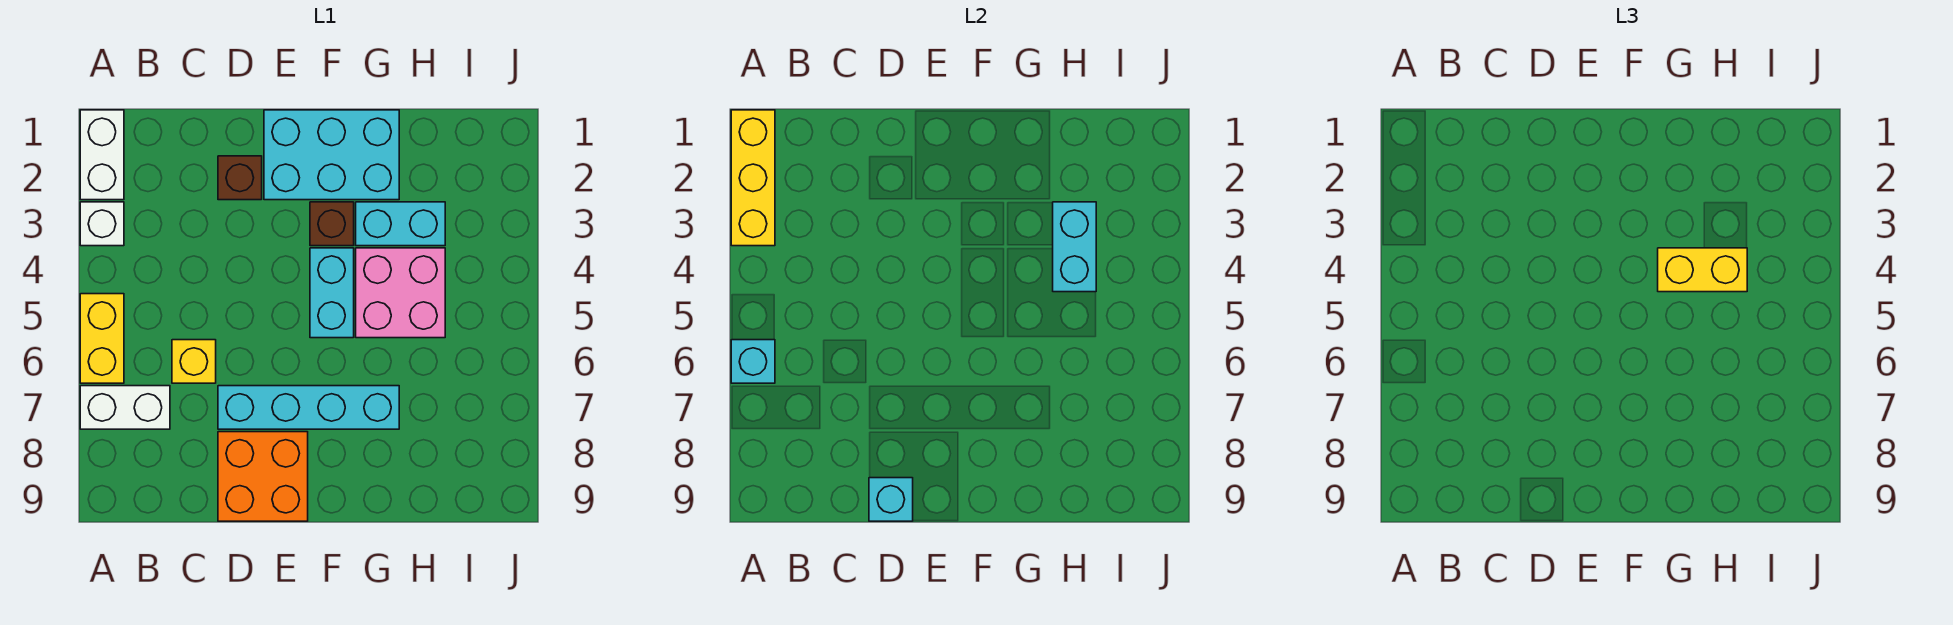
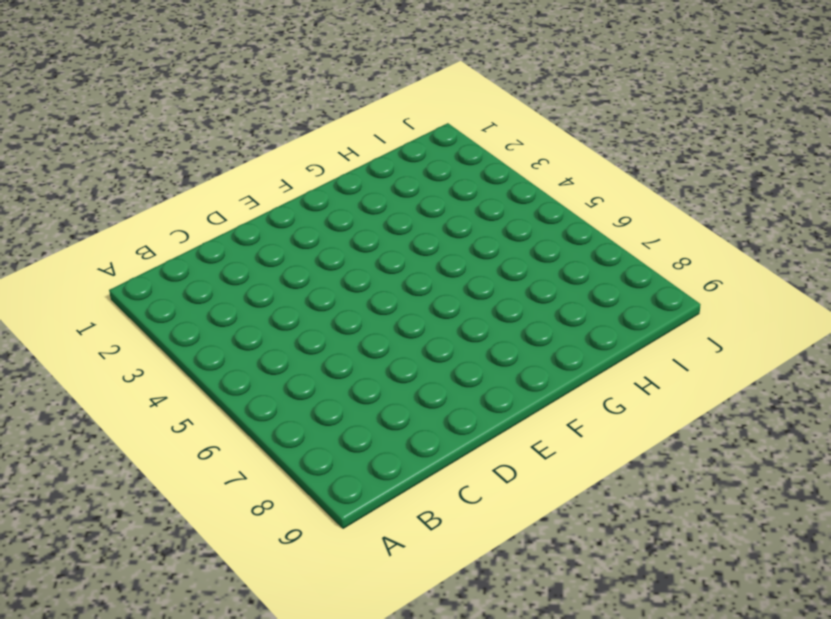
none -> white brick A1:A2 level 1
none -> white brick A3 level 1
none -> yellow brick A5:A6 level 1

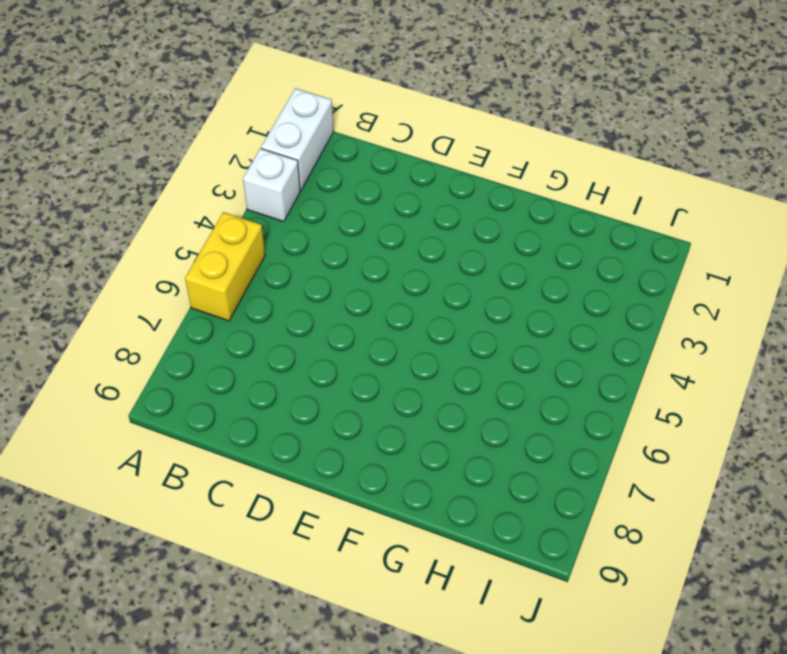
none -> white brick A7:B7 level 1
none -> yellow brick C6 level 1
none -> brown brick D2 level 1

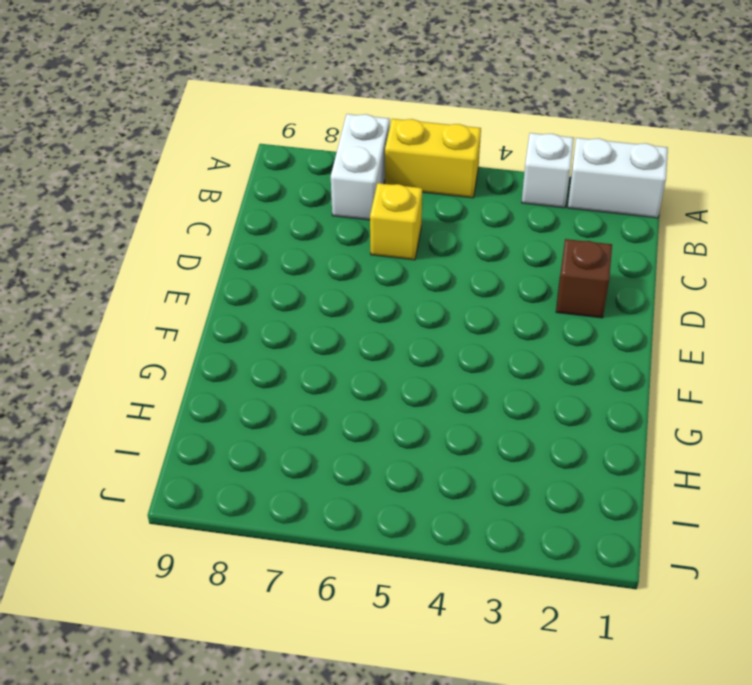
none -> cyan brick D7:G7 level 1
none -> orange brick D8:E9 level 1
none -> cyan brick E1:G2 level 1

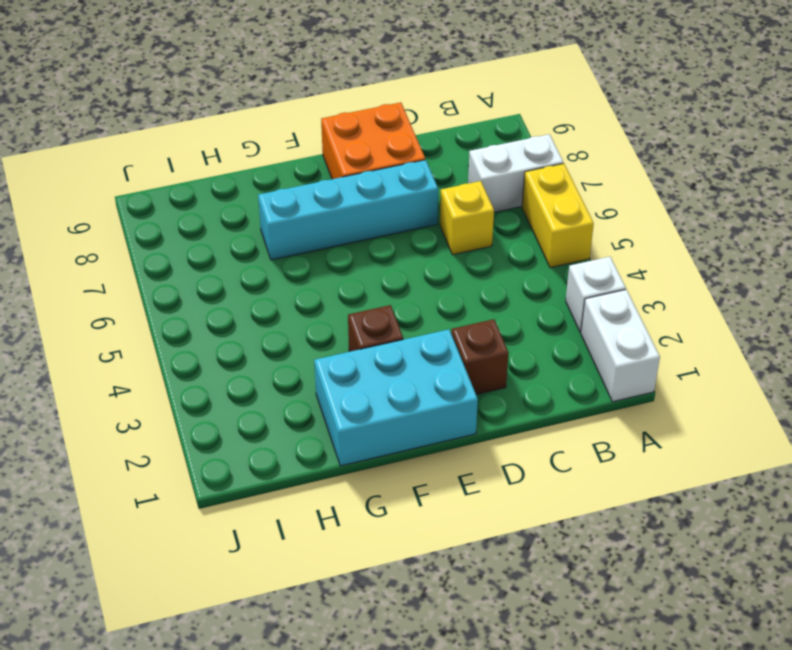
none -> cyan brick F4:F5 level 1
none -> cyan brick G3:H3 level 1
none -> pink brick G4:H5 level 1

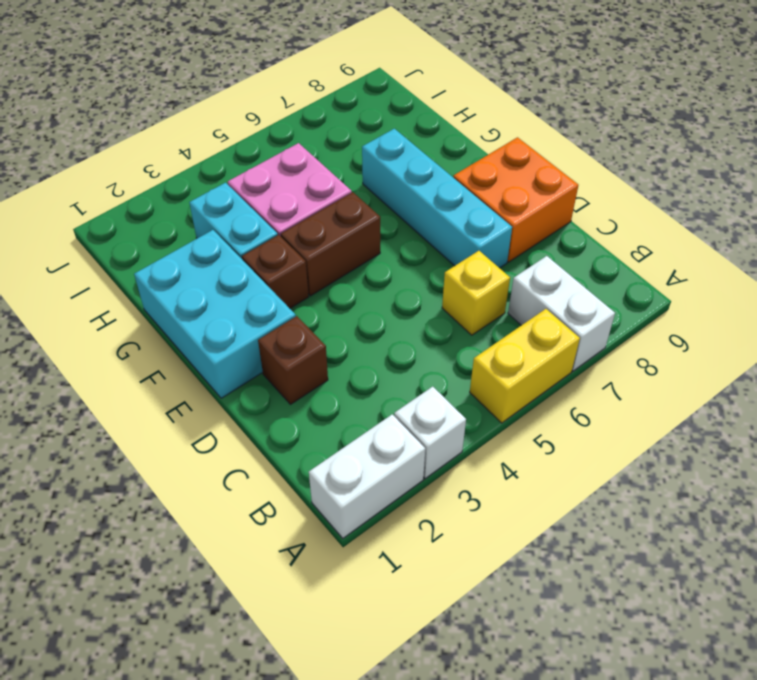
brown brick F4:F5 level 1 -> cyan brick F4:F5 level 1
none -> yellow brick A1:A3 level 2
none -> cyan brick A6 level 2
none -> cyan brick D9 level 2

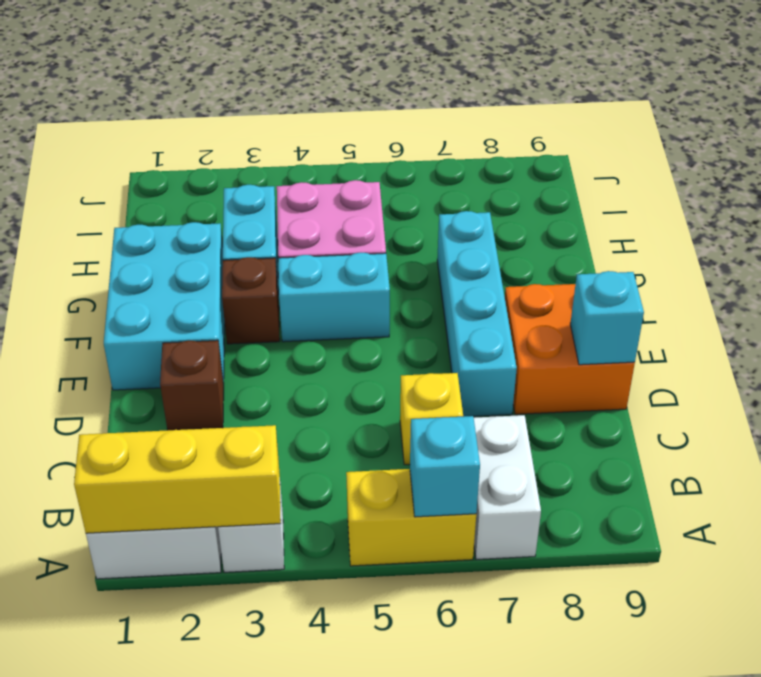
none -> cyan brick H3:H4 level 2
none -> yellow brick G4:H4 level 3

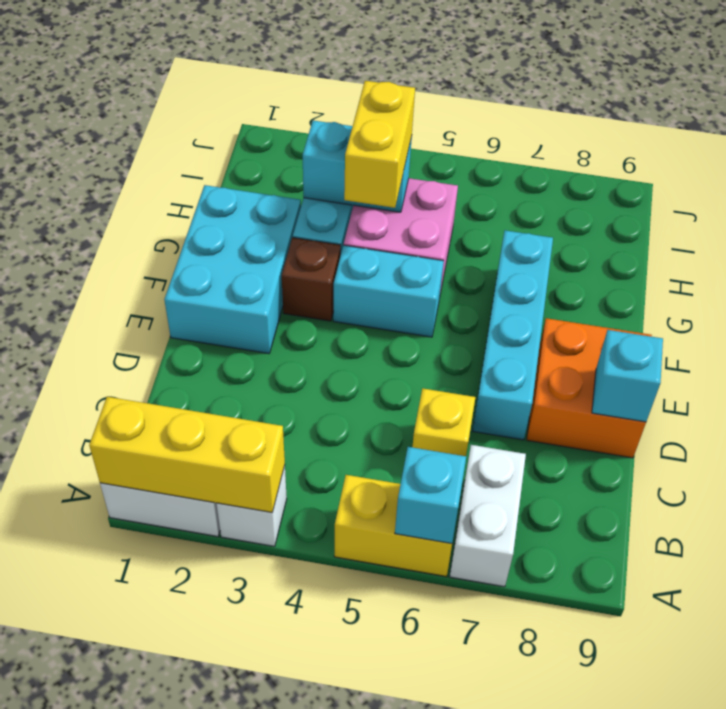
none -> brown brick D2 level 1

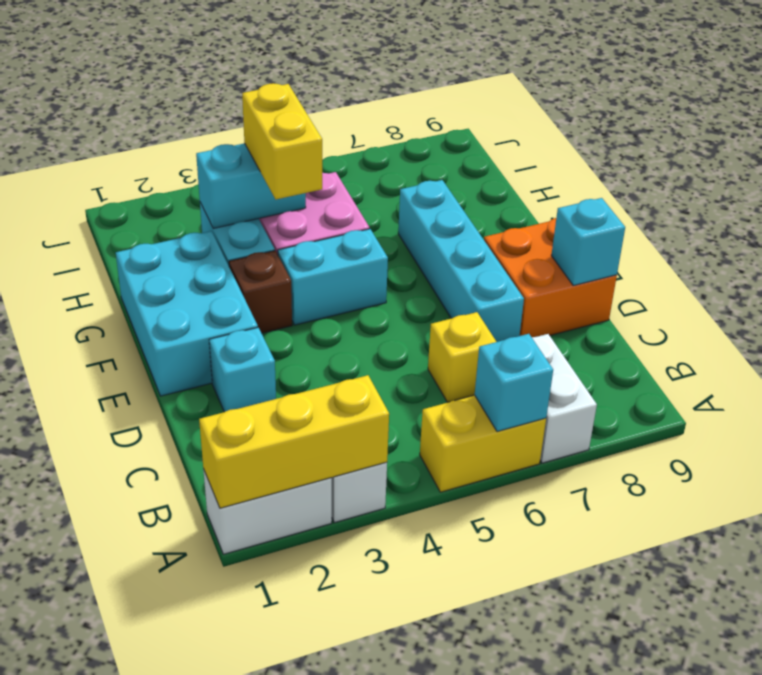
cyan brick D2 level 1 -> brown brick D2 level 1

